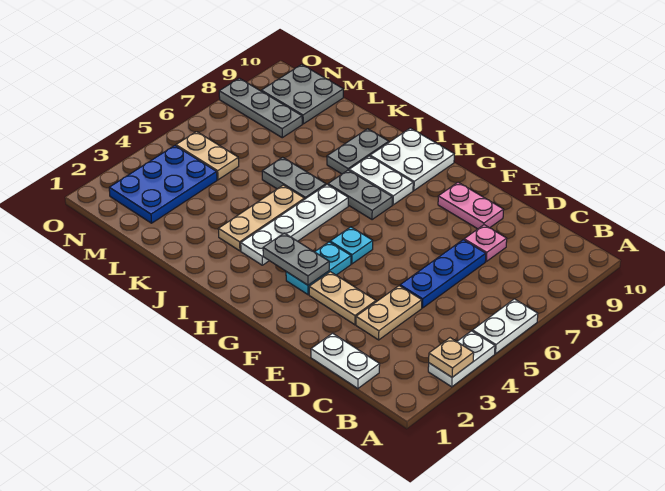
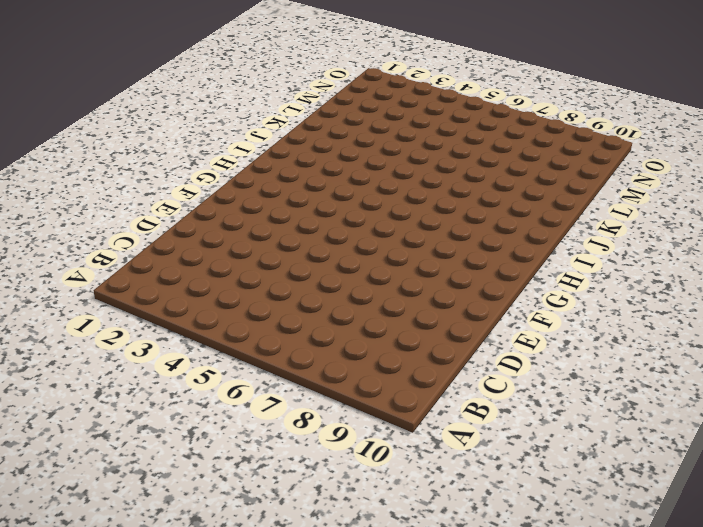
none -> white plate A3:A4 level 1
none -> white plate A5:A6 level 1
none -> white plate C1:D1 level 1

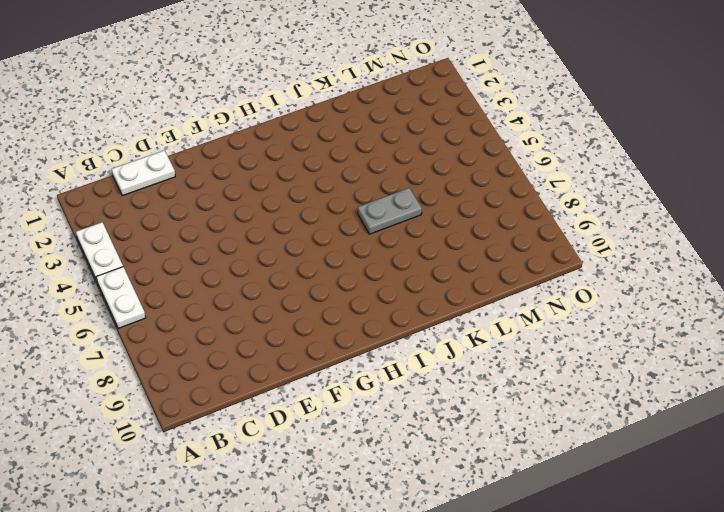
none -> tan plate D3:D4 level 1
none -> blue plate D5:D7 level 1
none -> pink plate D8 level 1

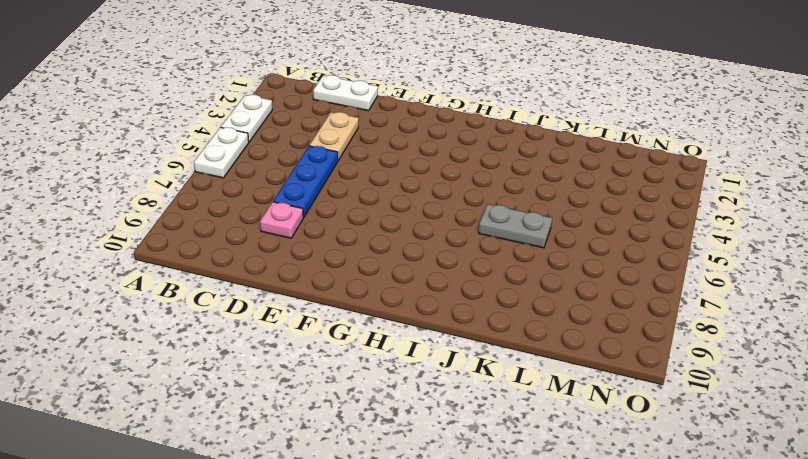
none -> tan plate E3:F3 level 1
none -> pink plate E9:F9 level 1
none -> cyan plate G3:G4 level 1

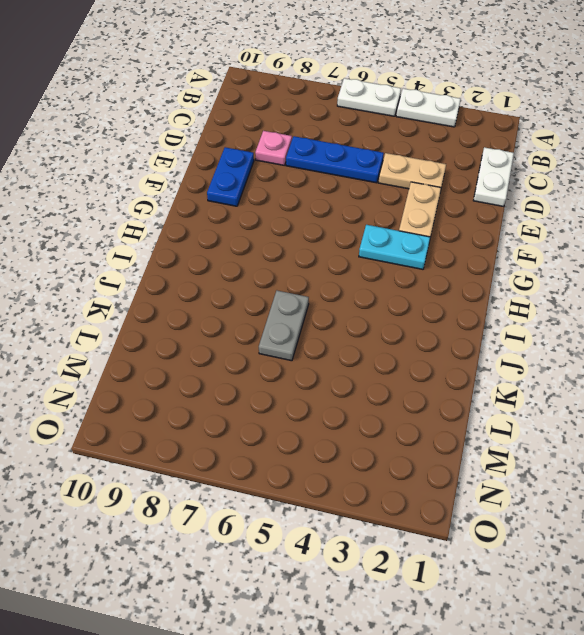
blue plate E9:F9 level 1 -> pink plate E9:F9 level 1
none -> cyan plate G5 level 1
none -> grey plate H7:I7 level 1
none -> white plate H8:I8 level 1

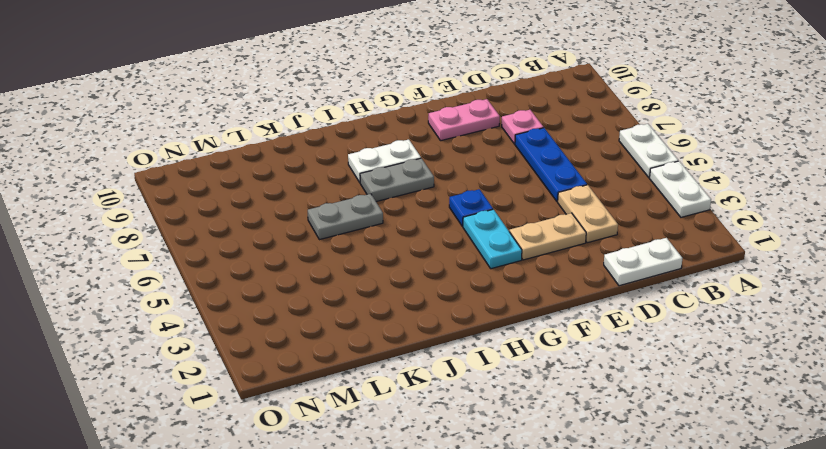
blue plate G5 level 1 -> cyan plate G5 level 1
none -> white plate H9:I10 level 1
none -> white plate I3:I6 level 1
none -> tan plate J3:J5 level 1

